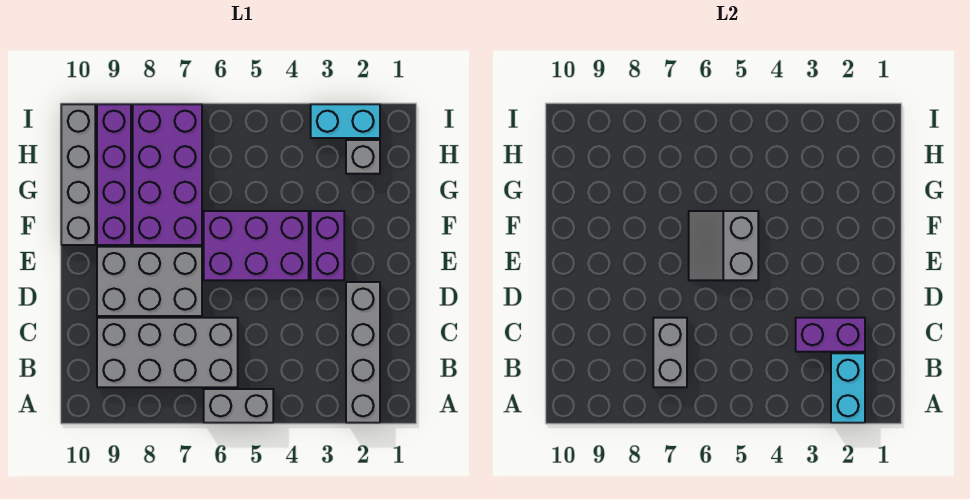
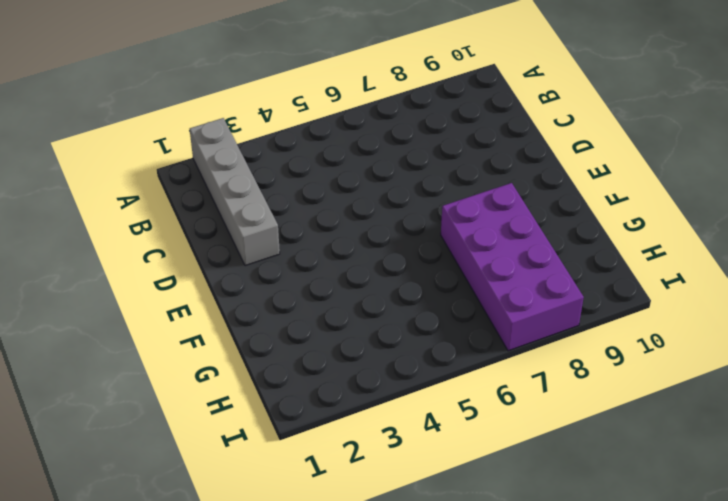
none -> grey brick A5:A6 level 1
none -> grey brick B6:C9 level 1
none -> grey brick D7:E9 level 1

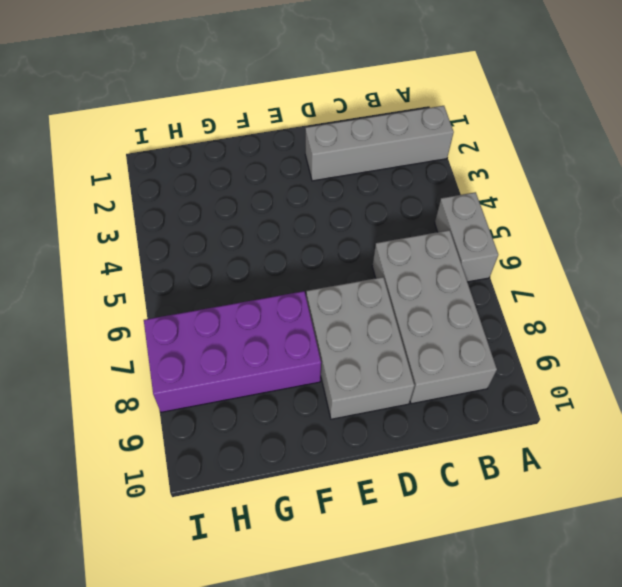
none -> purple brick E3:F3 level 1
none -> purple brick E4:F6 level 1
none -> purple brick F9:I9 level 1

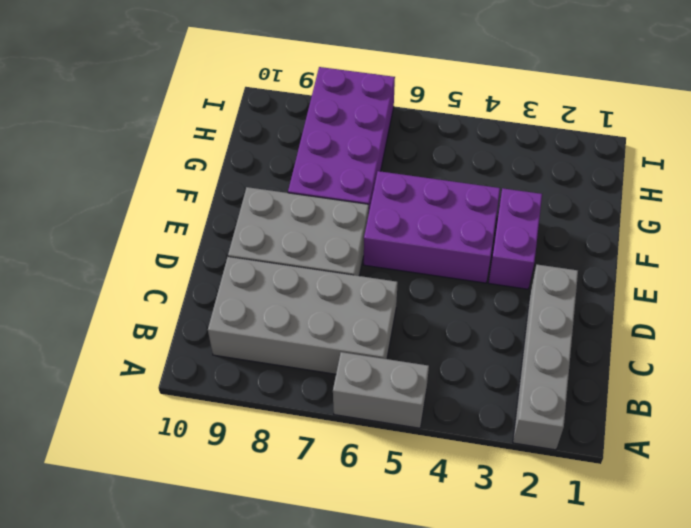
none -> purple brick F9:I9 level 1
none -> grey brick F10:I10 level 1
none -> grey brick H2 level 1

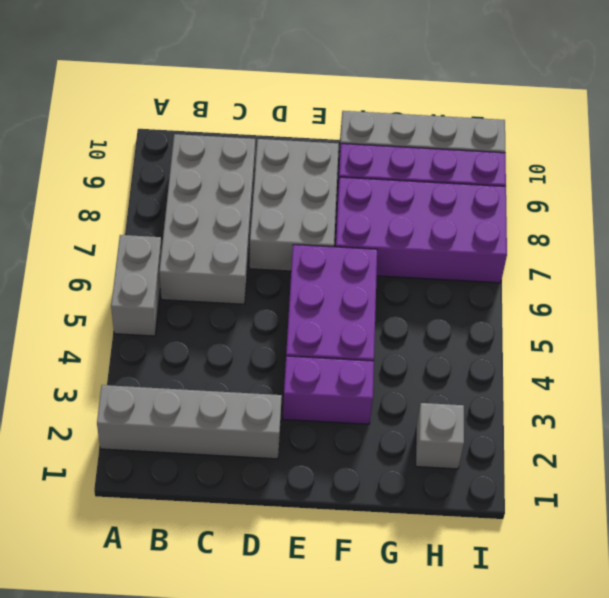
none -> cyan brick I2:I3 level 1
none -> cyan brick A2:B2 level 2
none -> grey brick B7:C7 level 2

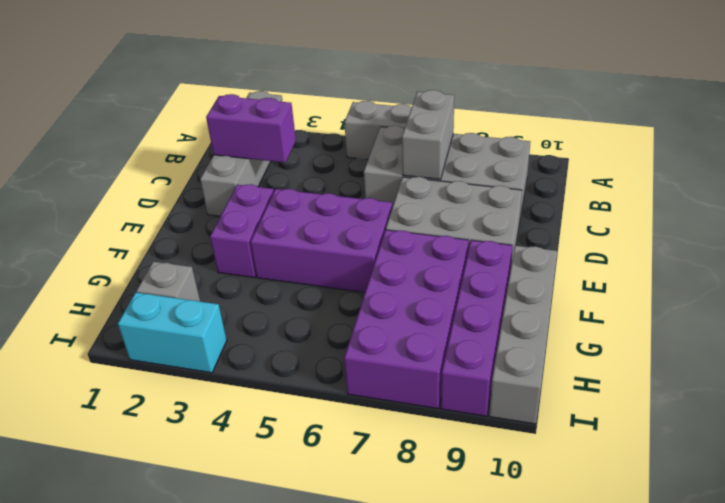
none -> cyan brick A2:B2 level 2
none -> grey slope E5:F6 level 2 top 5

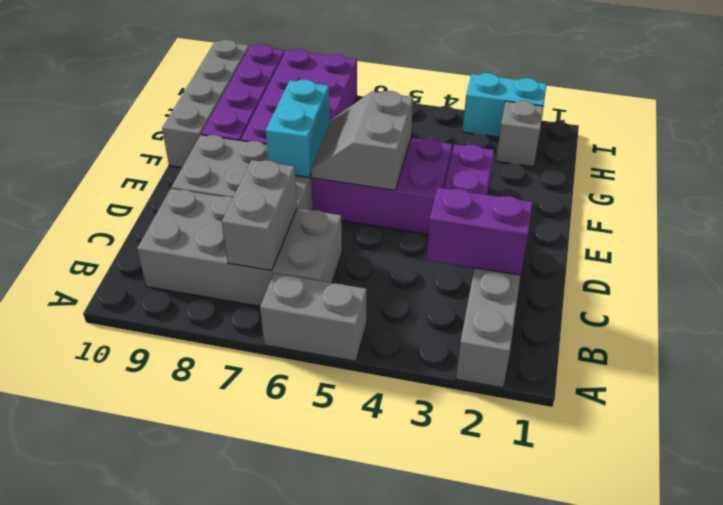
cyan brick E7:F7 level 2 -> cyan brick A2:B2 level 2

